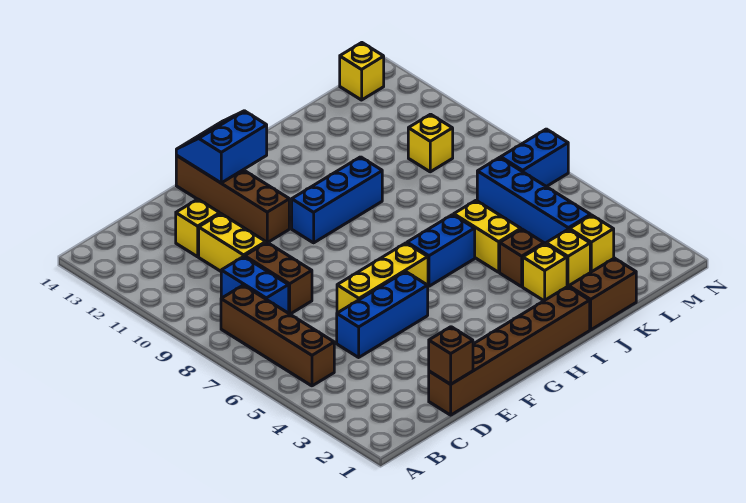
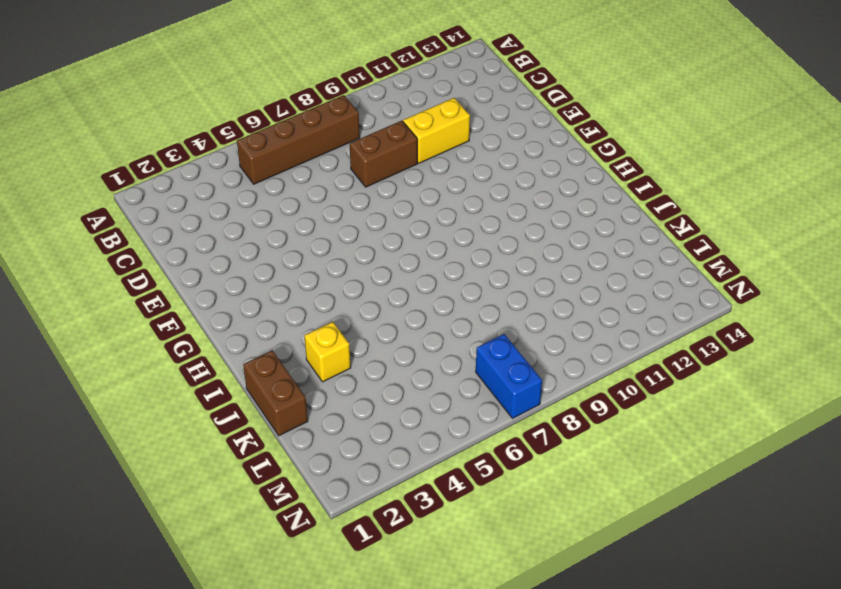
none -> blue brick C8:C9 level 1
none -> brown brick D1:I1 level 1
none -> blue brick D5:F5 level 1

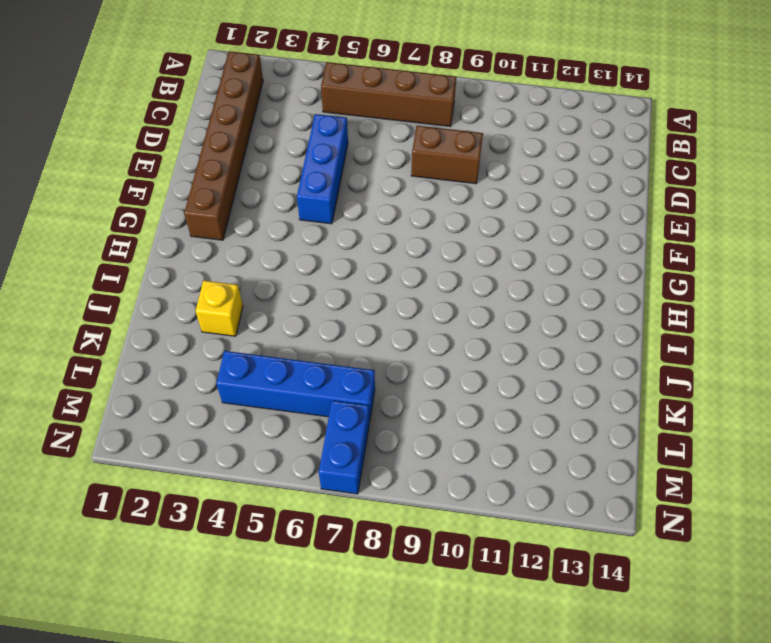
brown brick B2:G2 level 1 -> brown brick D1:I1 level 1
none -> blue brick C8:C9 level 1
none -> yellow brick D10:D11 level 1
none -> yellow brick D12 level 1

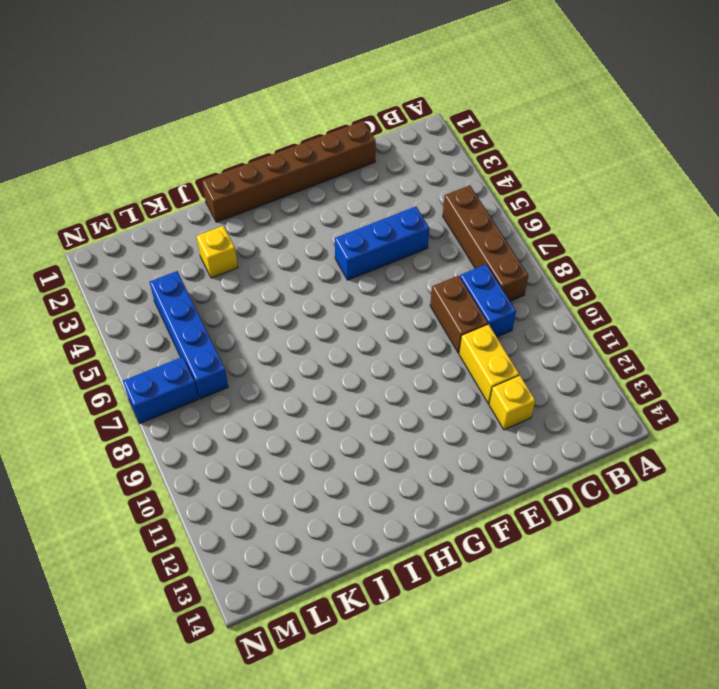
none -> yellow brick E6:G6 level 1
none -> brown brick F11:F14 level 1
none -> blue brick G10:I10 level 1

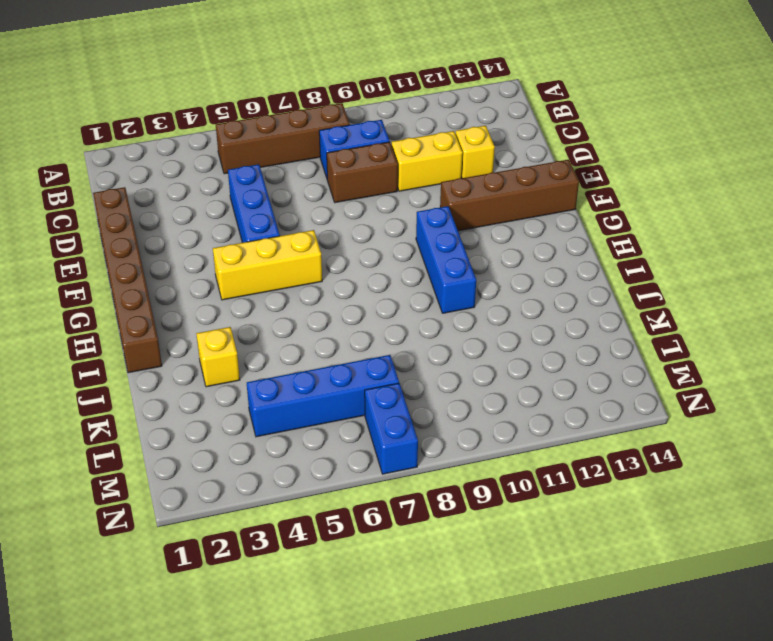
yellow brick G4:G6 level 1 -> yellow brick E6:G6 level 1
none -> blue brick H6:I6 level 1
none -> brown brick J1:K1 level 1
none -> brown brick J4 level 1

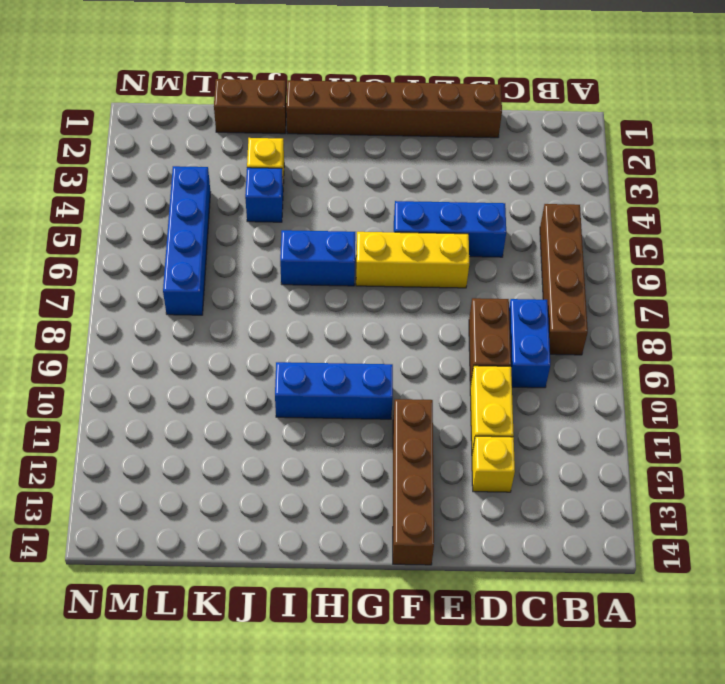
blue brick J4 level 1 -> brown brick J4 level 1
none -> yellow brick J5:J6 level 1
none -> yellow brick K3 level 1
none -> yellow brick L3 level 1

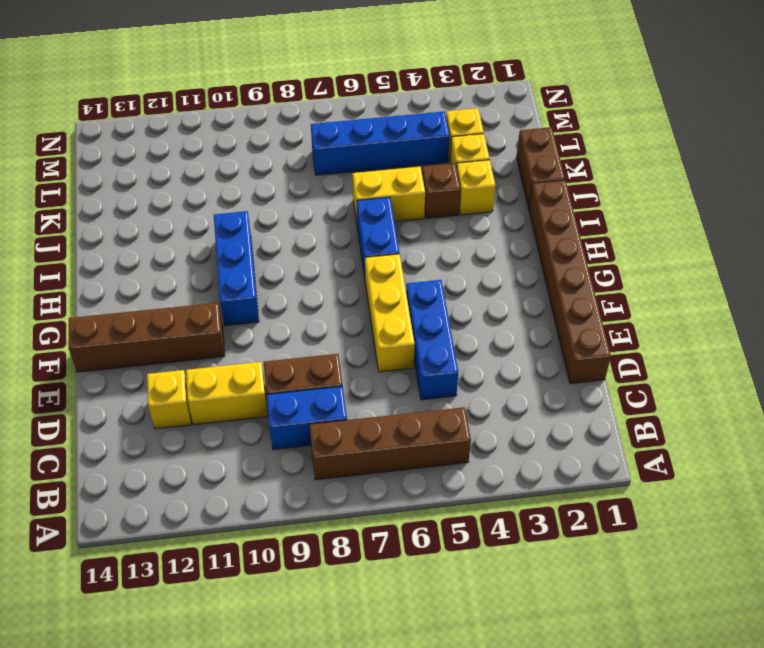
none -> yellow brick L10 level 1
none -> blue brick M7:N7 level 1
none -> yellow brick M14 level 1

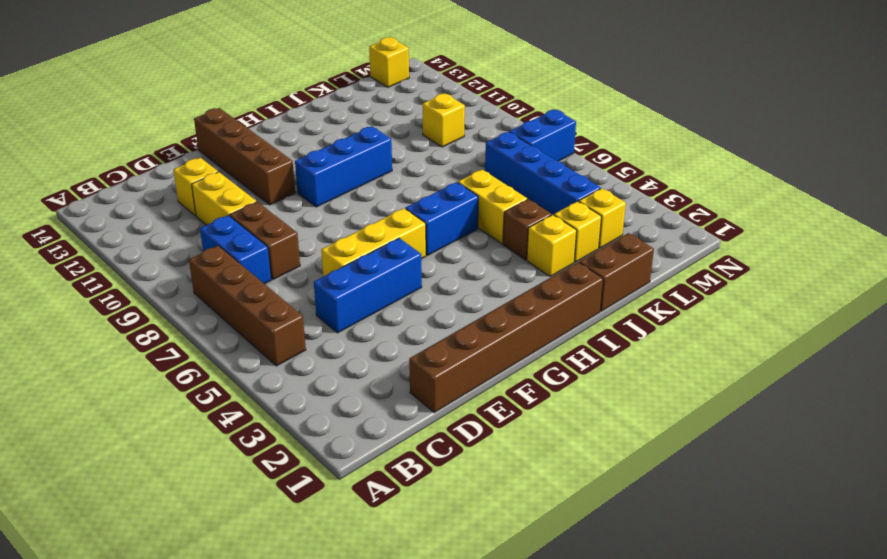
none -> brown brick D1 level 2
none -> blue slope F13:G14 level 2 top 13

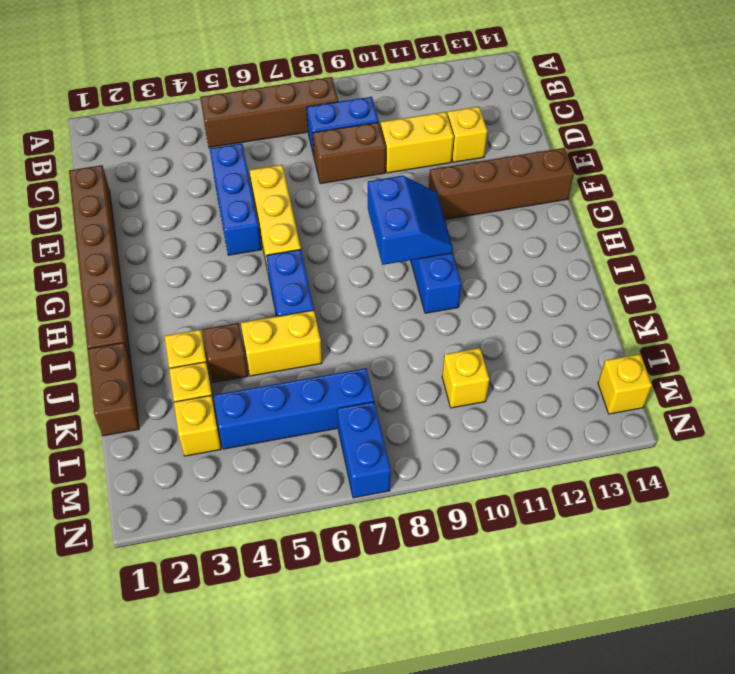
blue slope G9:H10 level 2 top 9 -> blue slope F13:G14 level 2 top 13
none -> brown brick D1 level 2

